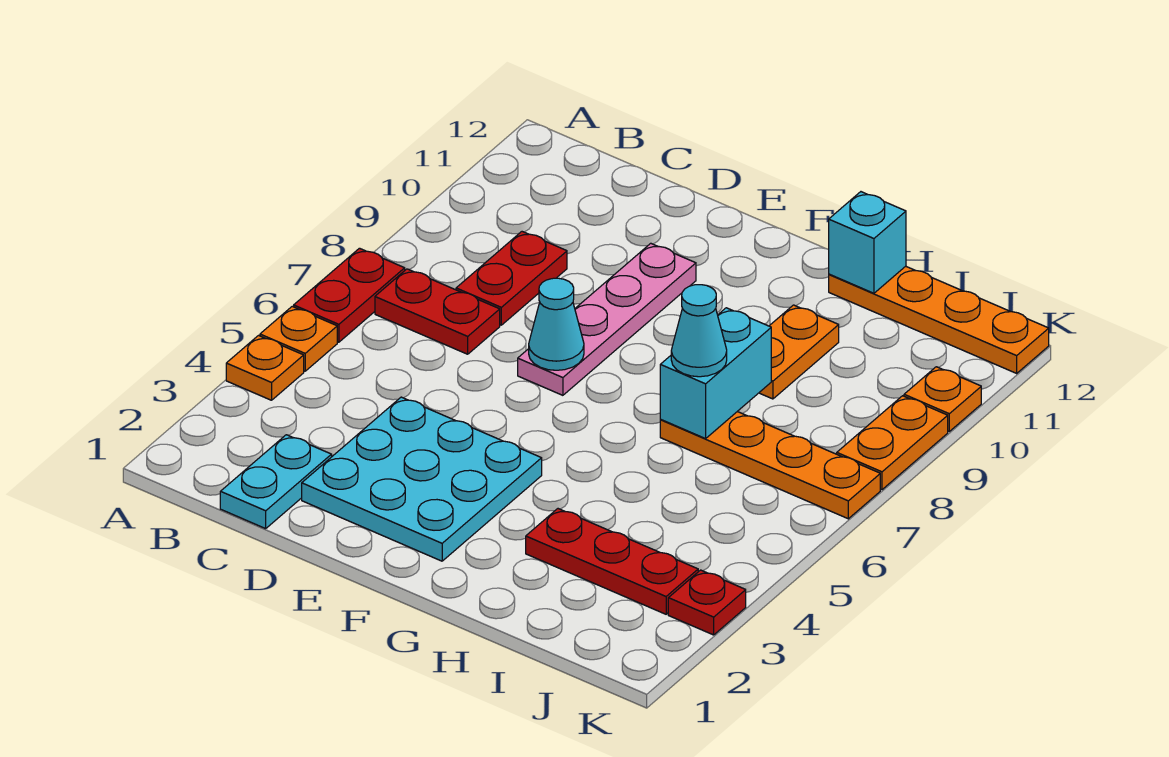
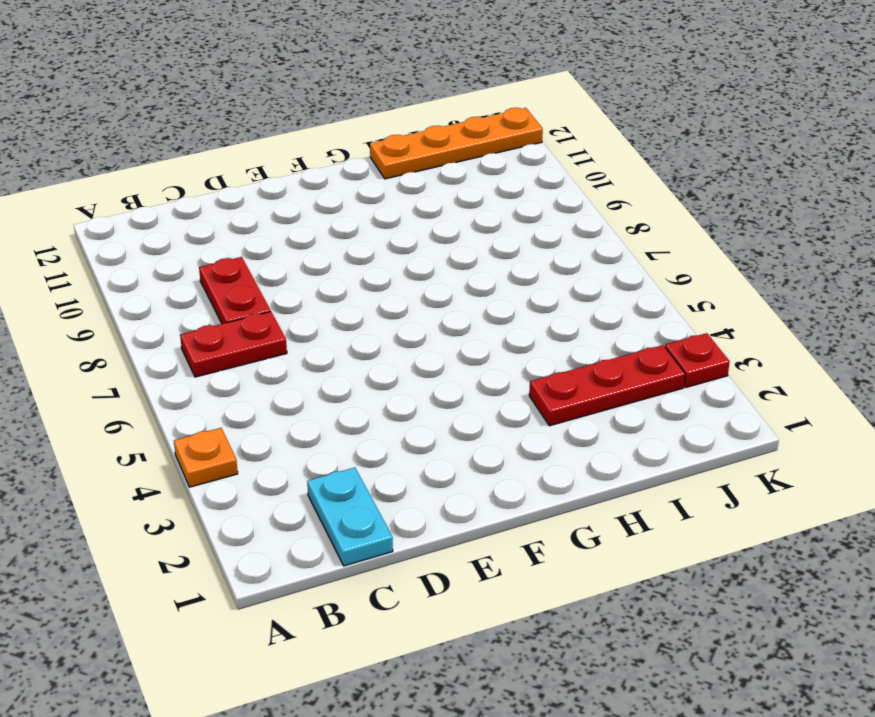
none -> orange plate A5 level 1
none -> red plate A6:A7 level 1
none -> cyan plate D2:F4 level 1

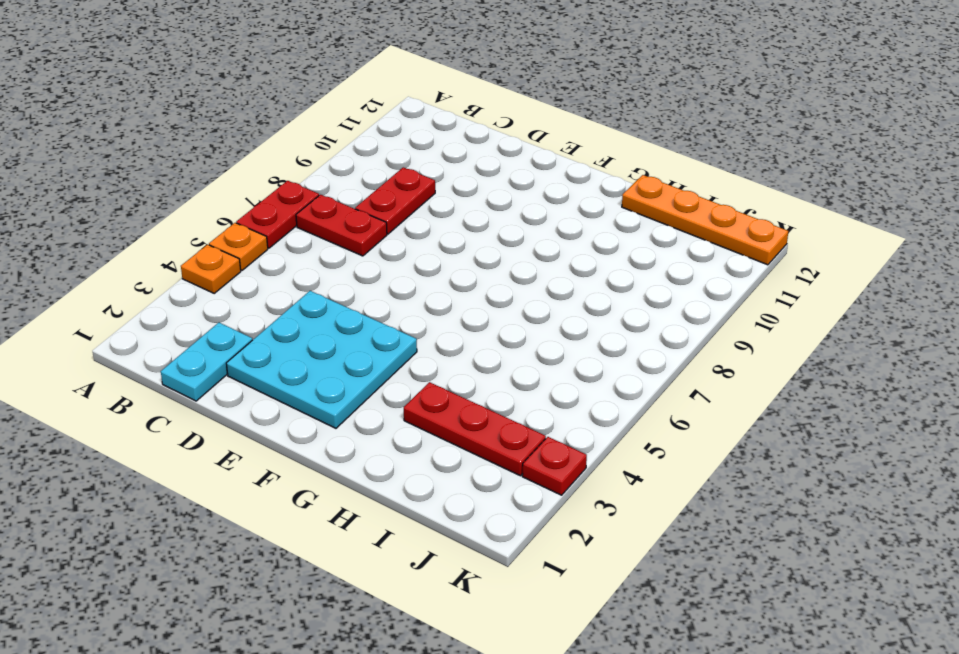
none -> pink plate E7:E10 level 1
none -> orange plate H7:K7 level 1
none -> orange plate H9:H10 level 1

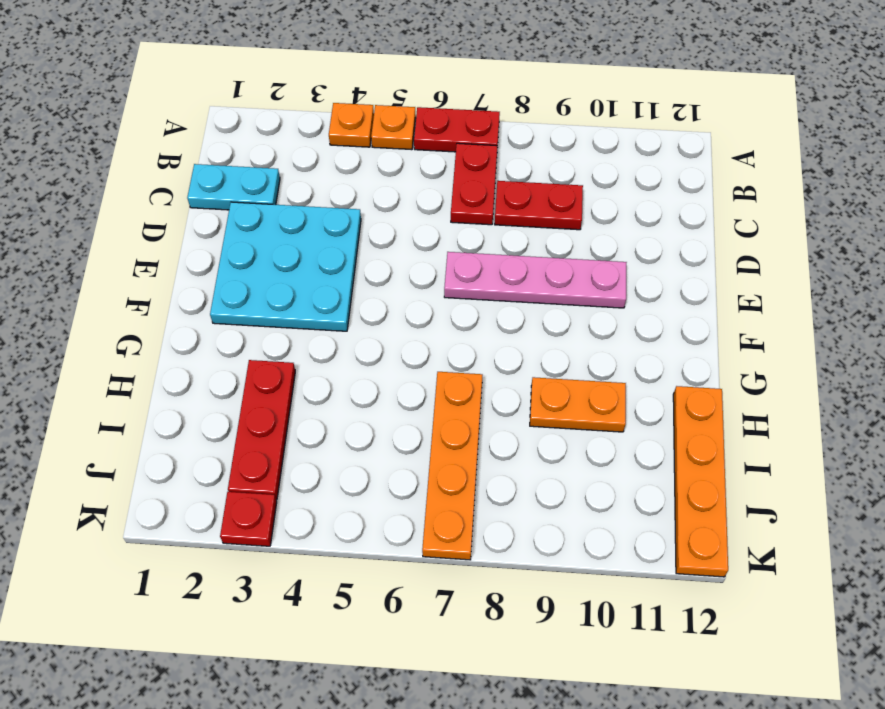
none -> orange plate K8:K9 level 1
none -> orange plate K10 level 1
none -> cyan cone E7 level 2

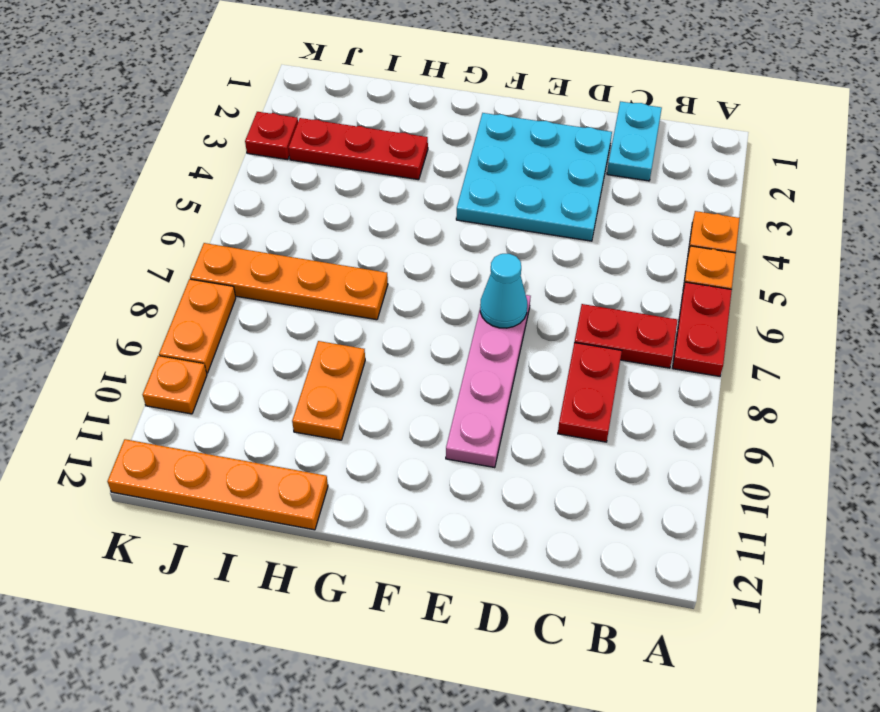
none -> cyan brick H7:H8 level 2
none -> cyan brick H12 level 2
none -> cyan cone H7 level 3

